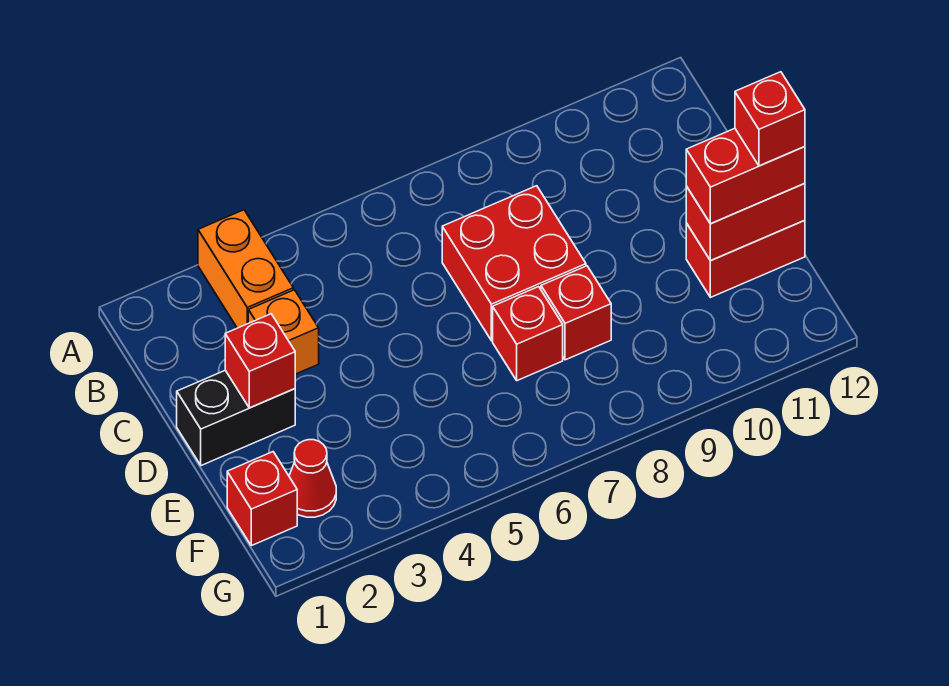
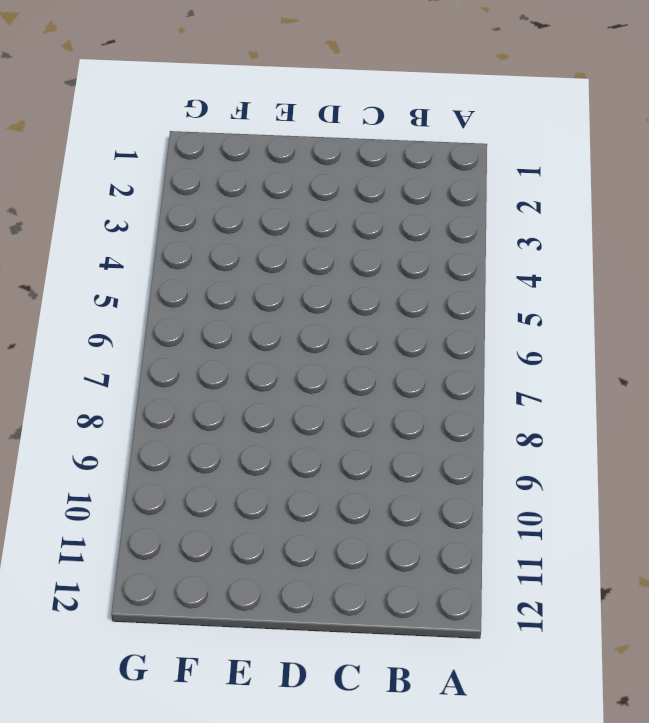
none -> orange brick A3:B3 level 1
none -> orange brick C3 level 1
none -> red brick C7:D8 level 1

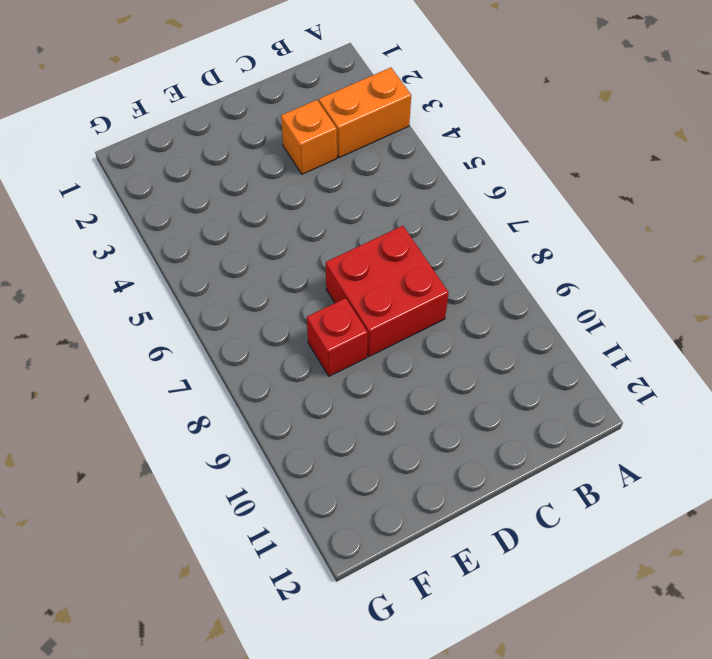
none -> black brick D1:D2 level 1
none -> red brick E7 level 1
none -> red brick E11:E12 level 1

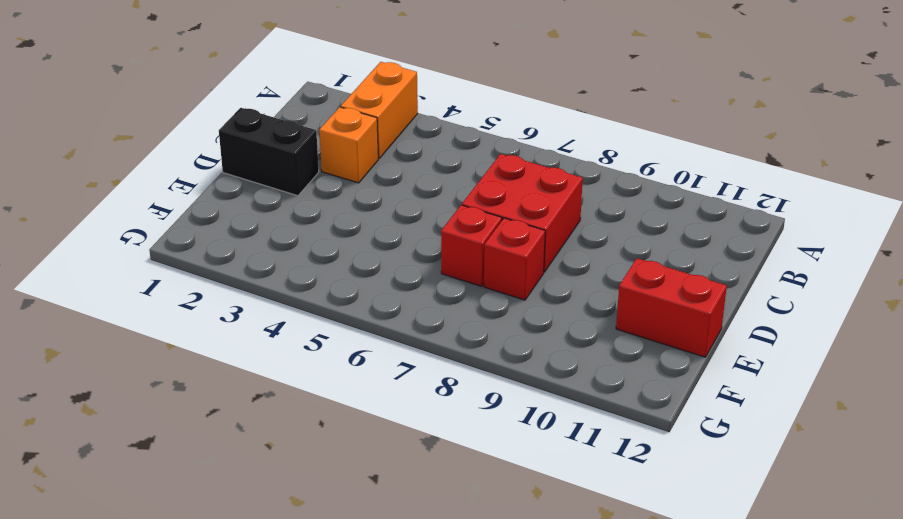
none -> red brick F1 level 1
none -> red cone F2 level 1
none -> red brick D2 level 2

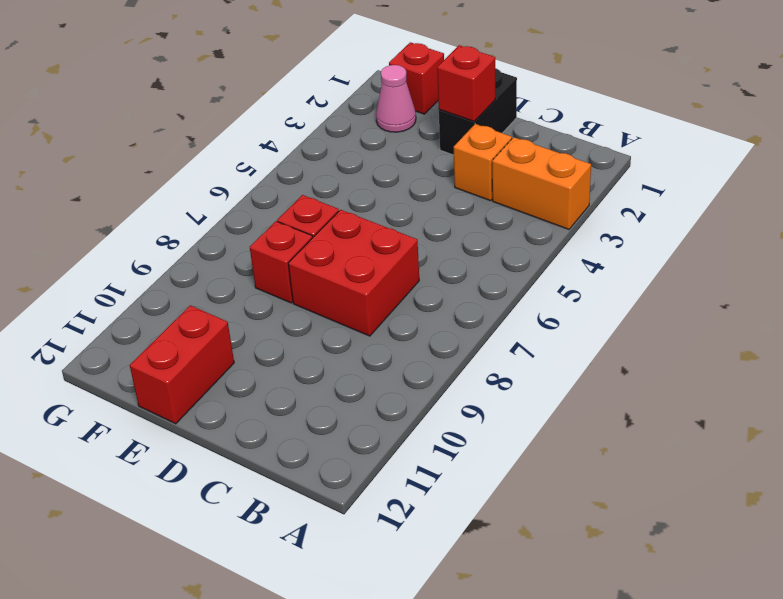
pink cone F2 level 1 -> red cone F2 level 1
none -> red brick E11:E12 level 2
none -> red brick E11:E12 level 3
none -> red brick E12 level 4

